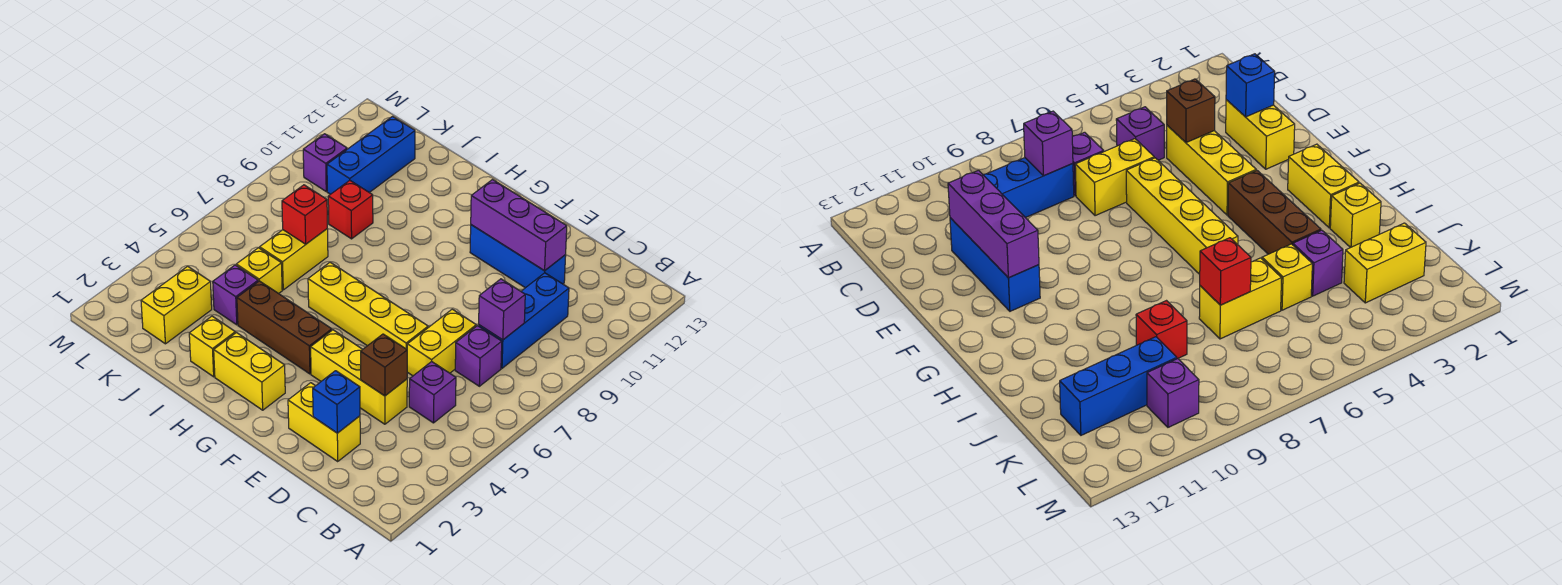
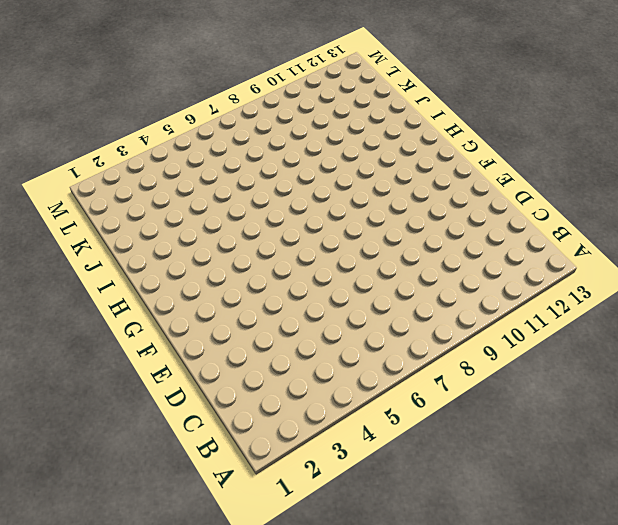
none -> purple brick C5 level 1
none -> purple brick C7 level 1
none -> blue brick C8:C10 level 1

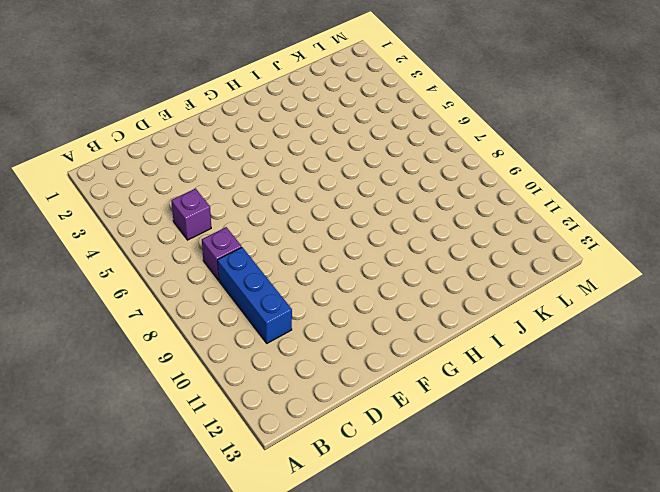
none -> yellow brick D2:E2 level 1
none -> yellow brick D4:F4 level 1
none -> yellow brick D6:D7 level 1

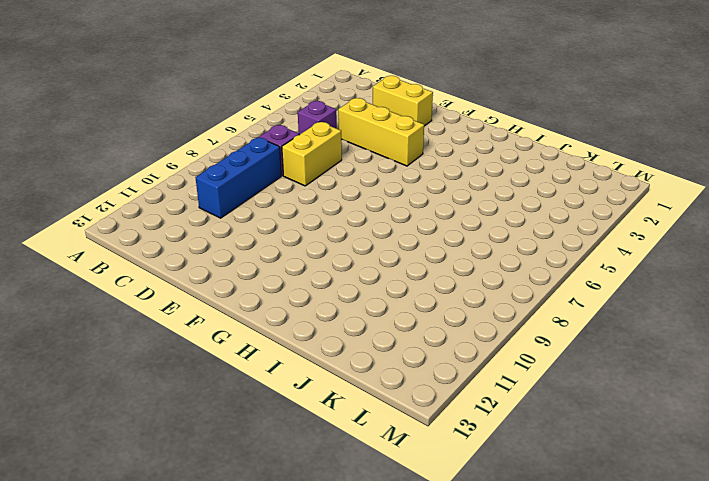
none -> blue brick D11:F11 level 1
none -> yellow brick E6:H6 level 1
none -> yellow brick G2:H2 level 1

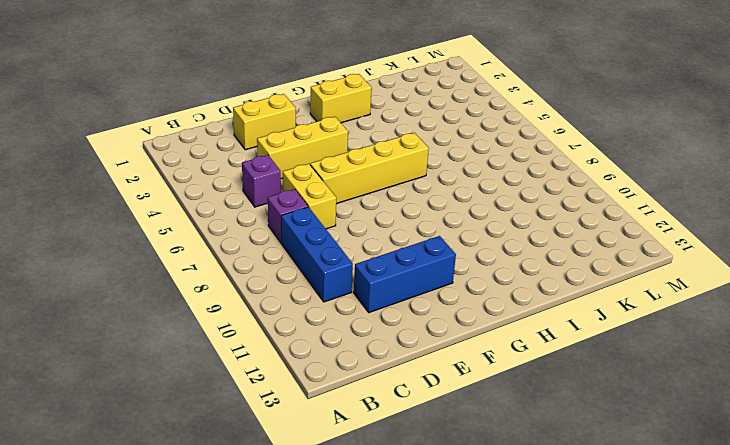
none -> brown brick G4:I4 level 1
none -> yellow brick I2 level 1
none -> purple brick J4 level 1

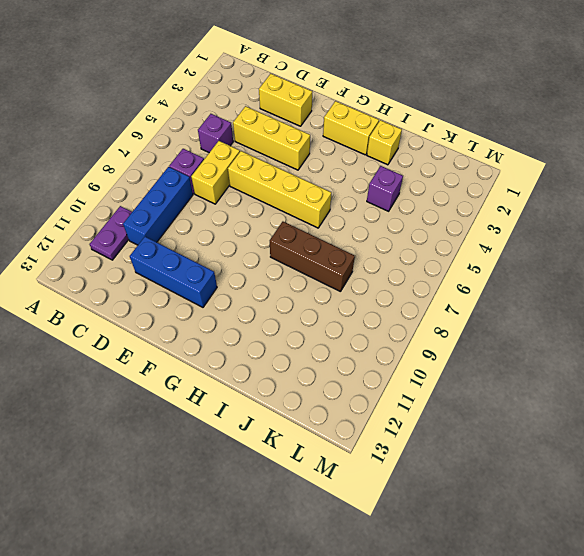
purple plate B10:B11 level 1 -> none
brown brick H8:J8 level 1 -> brown brick G4:I4 level 1
none -> yellow brick J5 level 1
none -> yellow brick J6:J7 level 1
none -> red brick J9 level 1

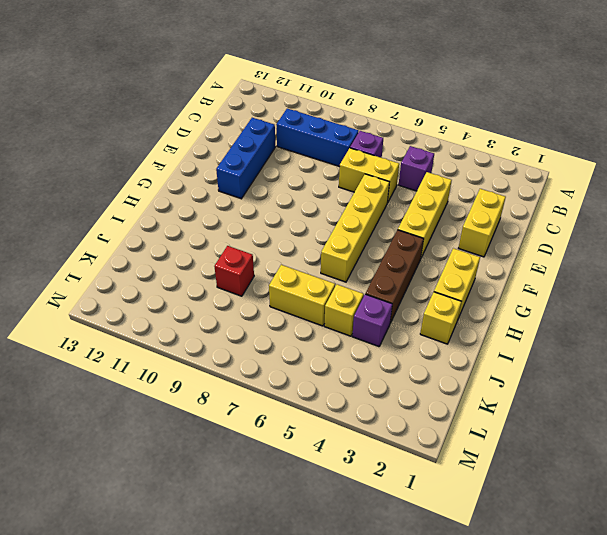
none -> yellow brick K2:K3 level 1
none -> blue brick K10:K12 level 1
none -> purple brick L10 level 1

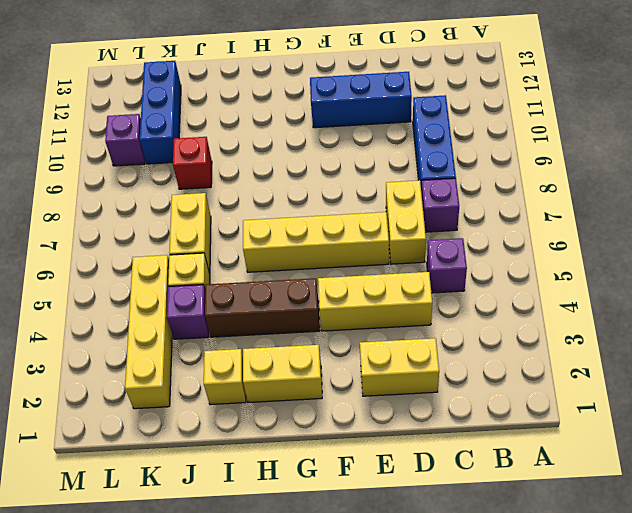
yellow brick K2:K5 level 1 -> yellow brick K2:K3 level 1
none -> purple brick C8 level 2
none -> blue brick D2 level 2
none -> brown brick D4 level 2

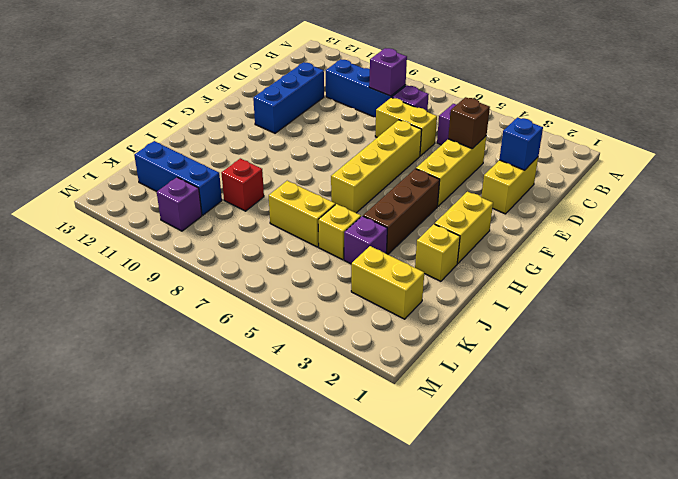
none -> purple brick D11:F11 level 2
none -> red brick J7 level 2

